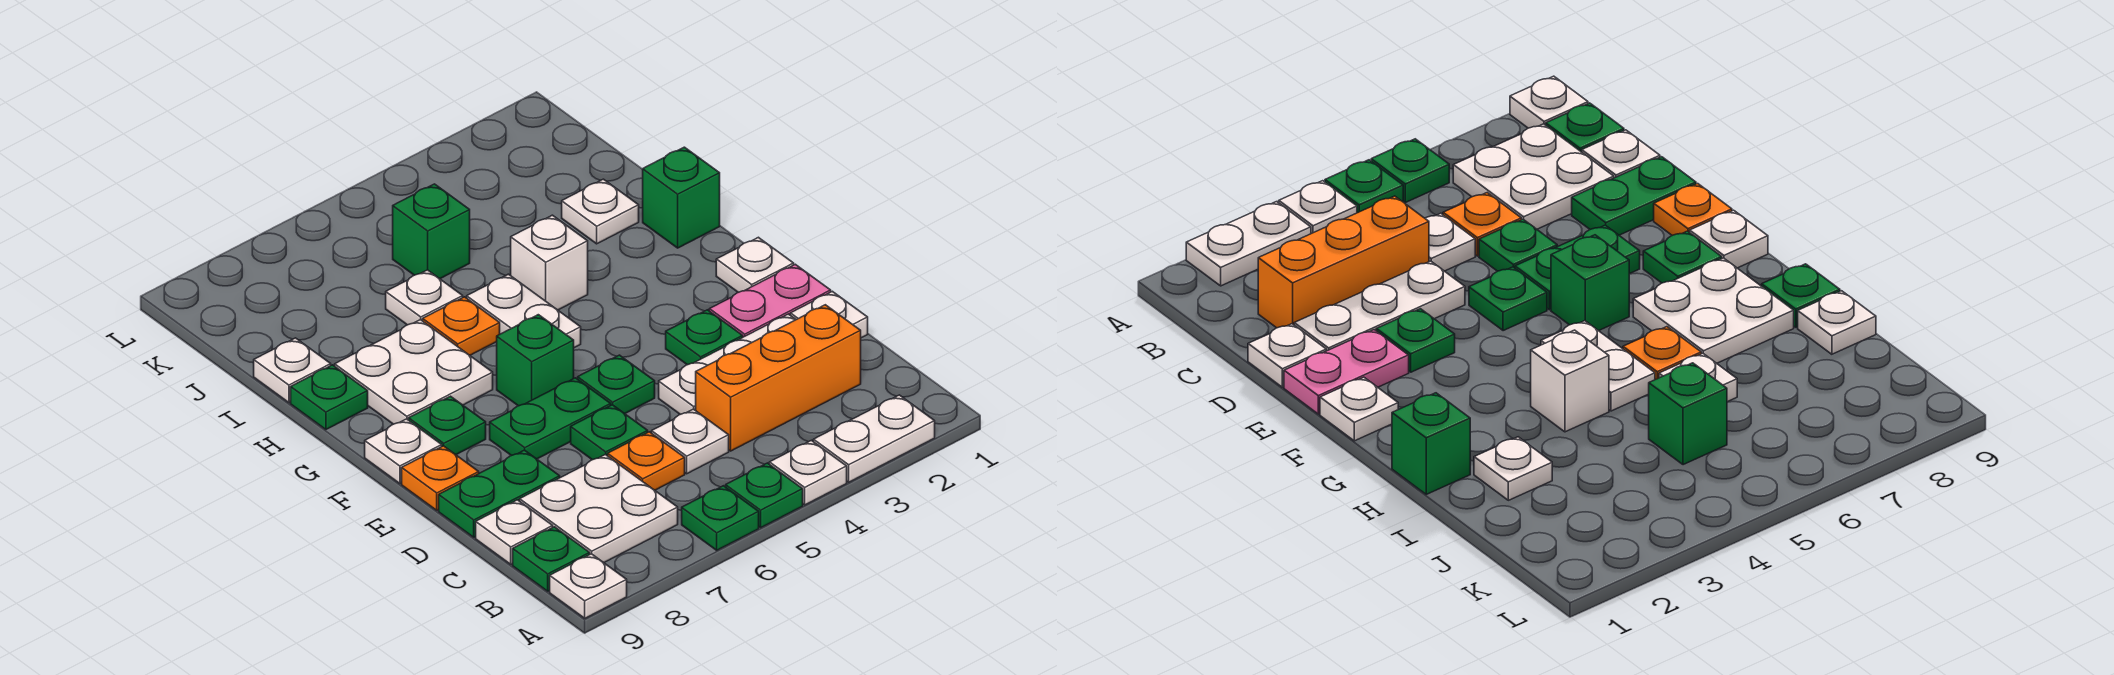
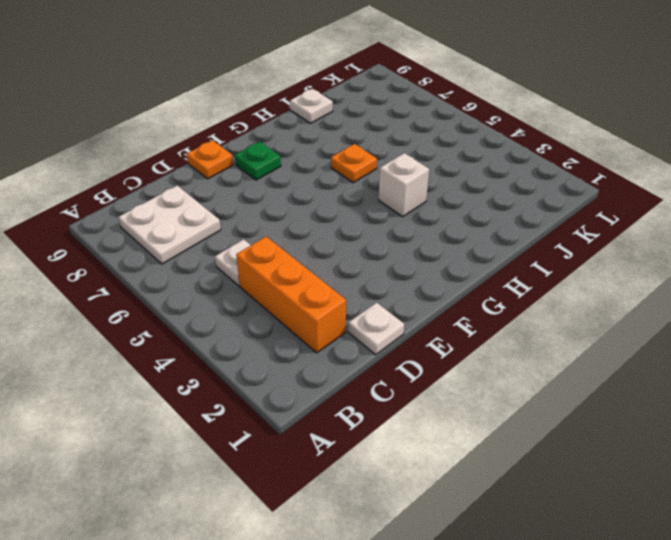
none -> white plate A2:A3 level 1
none -> white plate A4 level 1
none -> green plate A5 level 1
none -> green plate A6 level 1

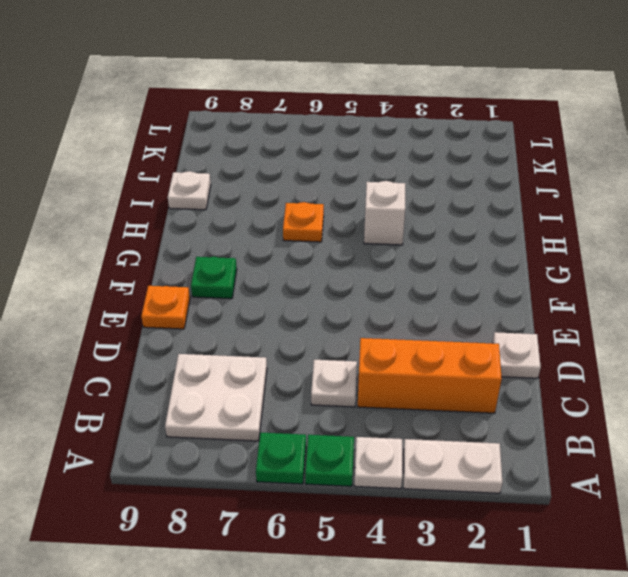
none -> white plate A9 level 1
none -> green plate B9 level 1
none -> orange plate C6 level 1
none -> white plate C9 level 1

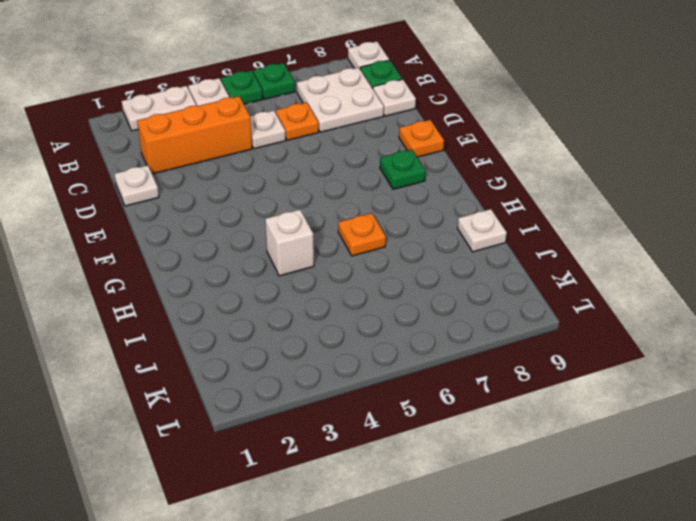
none -> white plate D2:D4 level 1
none -> green plate D6 level 1
none -> green plate D8:D9 level 1
none -> pink plate E1:E2 level 1

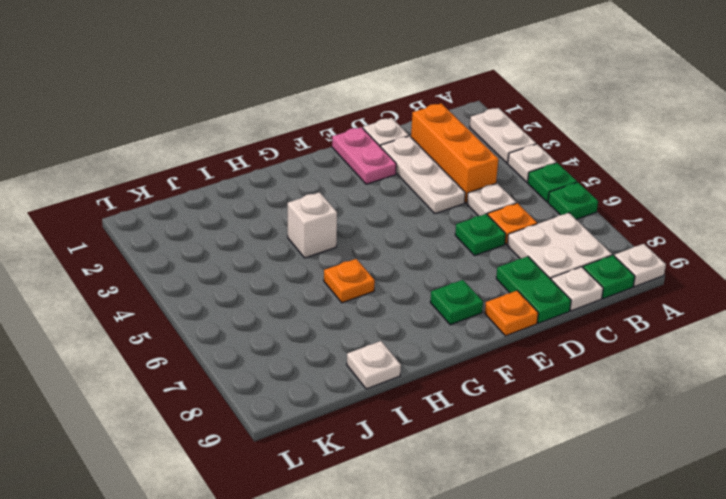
none -> green plate E3 level 1
none -> green plate E5 level 1
none -> green plate E6:E7 level 1
none -> white plate F1 level 1

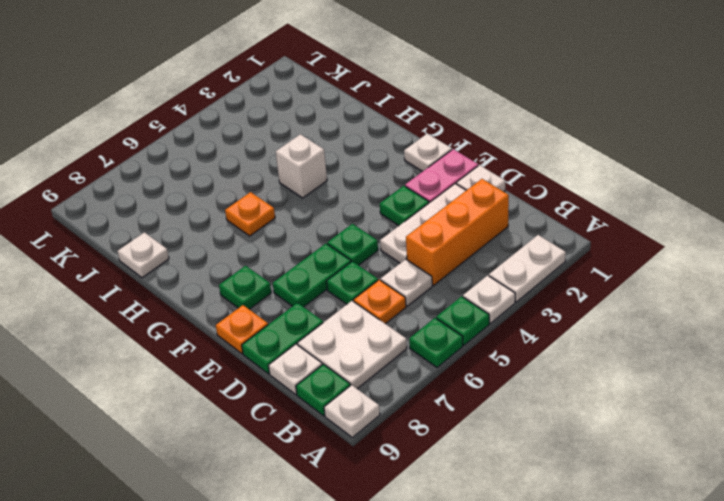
none -> green brick F6 level 1
none -> white plate F9 level 1
none -> white plate G5:H5 level 1
none -> white plate G7:H8 level 1

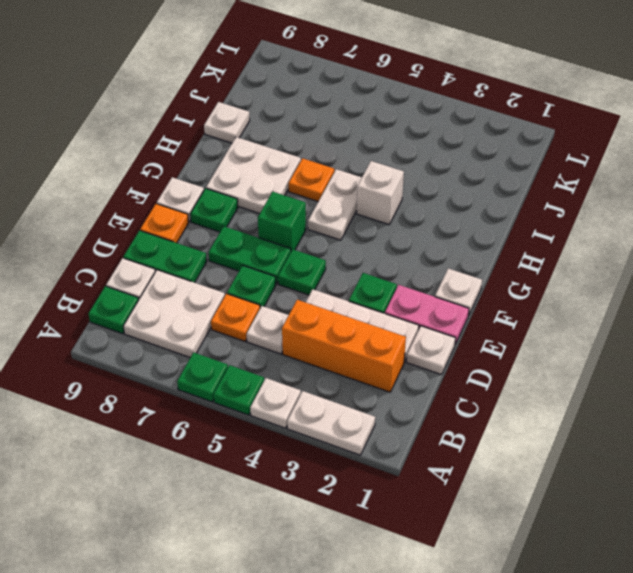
none -> white plate A9 level 1
none -> green brick H1 level 1
none -> green plate H9 level 1
none -> white plate I2 level 1

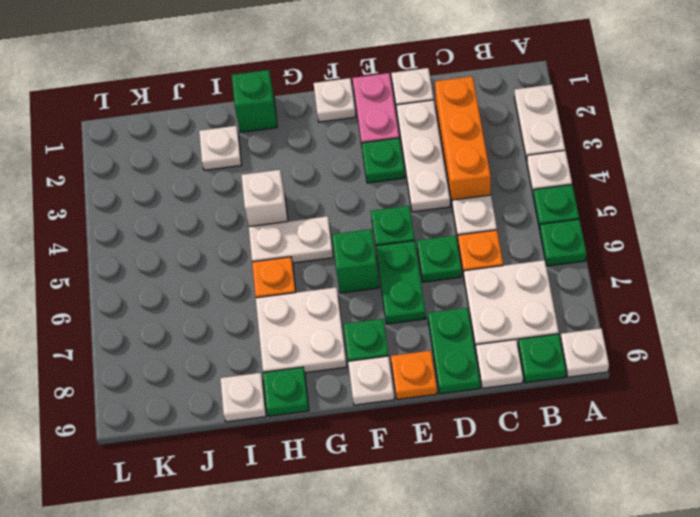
none -> white plate I6 level 1
none -> green brick J5 level 1

